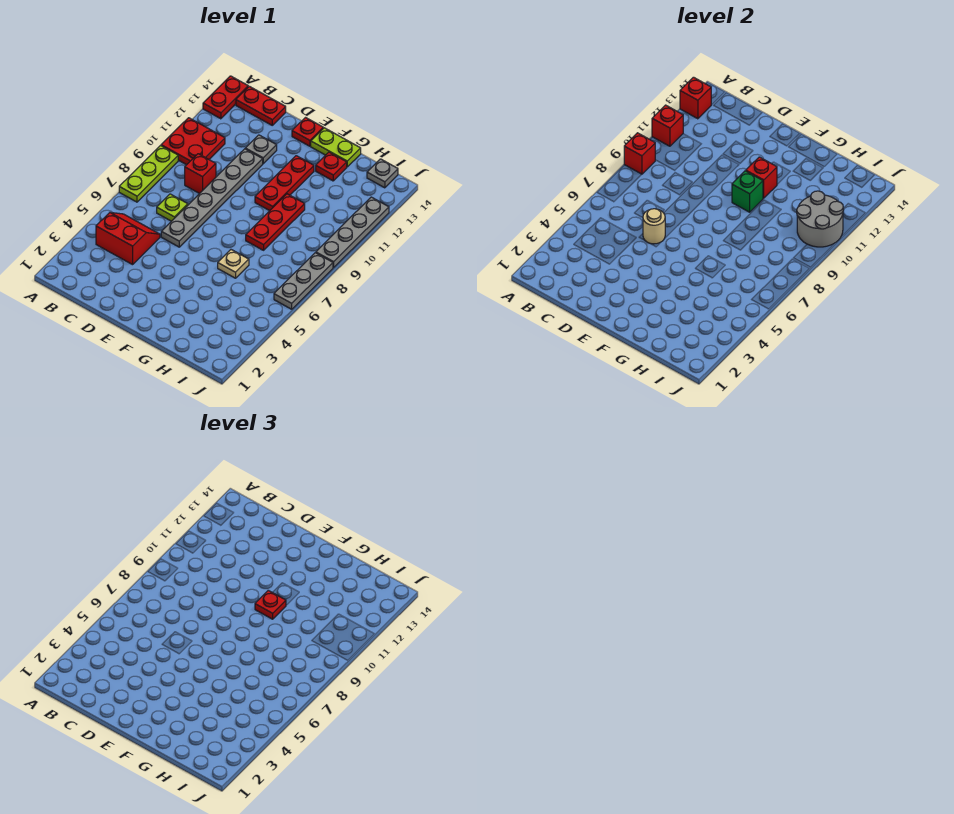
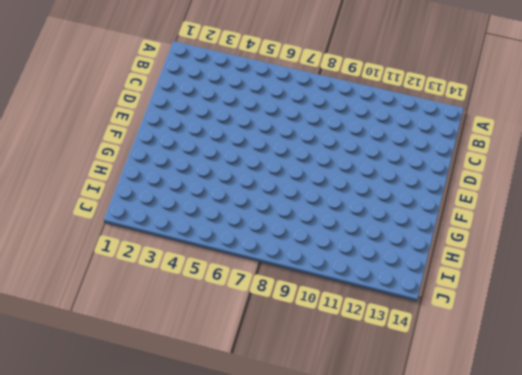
none -> lime plate A7:A9 level 1
none -> red plate A10:B11 level 1
none -> red plate A13:A14 level 1

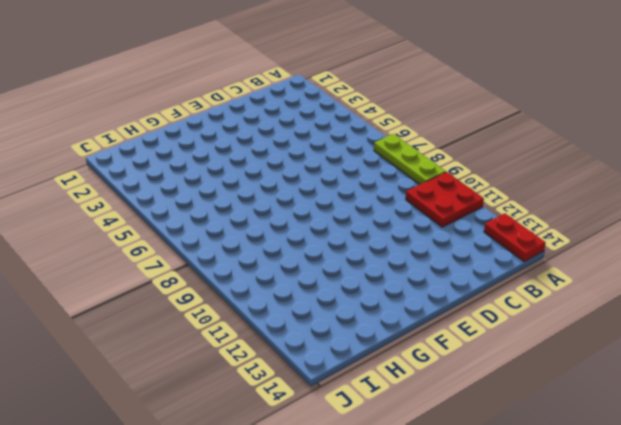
none -> red slope B4:C5 level 1 top 4
none -> red plate B14:C14 level 1
none -> lime plate C7 level 1

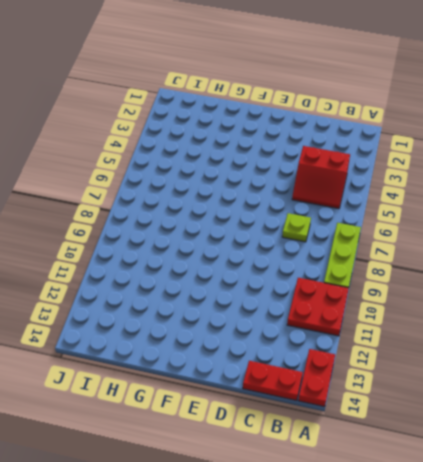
none -> red brick C9 level 1
none -> grey plate D6:D11 level 1
none -> grey plate D12 level 1

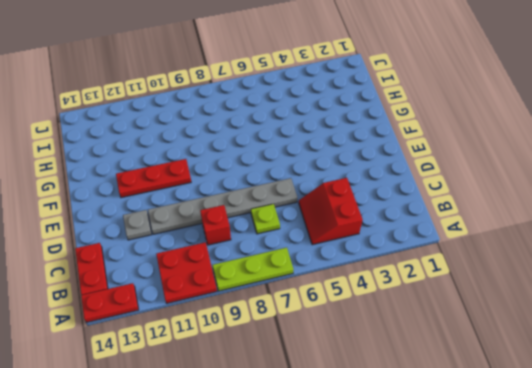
none -> red plate E14 level 1
none -> lime plate F14:G14 level 1
none -> tan plate G6 level 1

